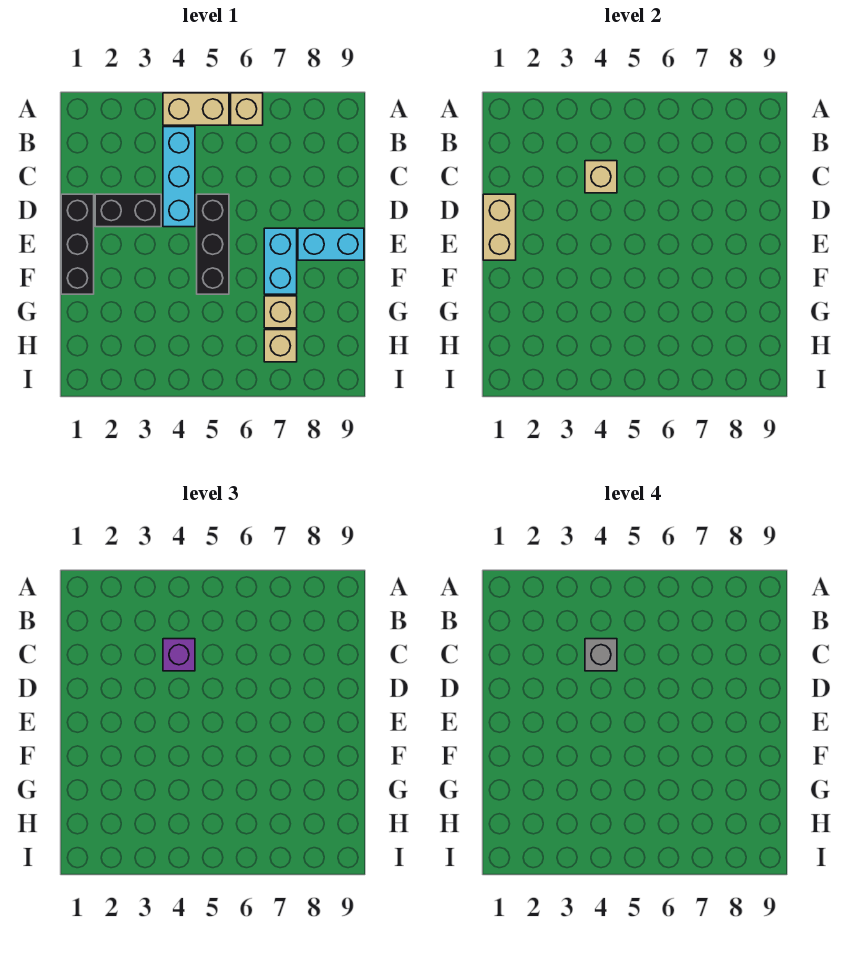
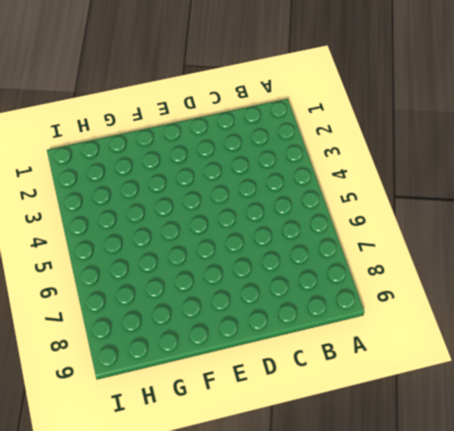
none -> tan brick A4:A5 level 1
none -> tan brick A6 level 1
none -> cyan brick B4:D4 level 1

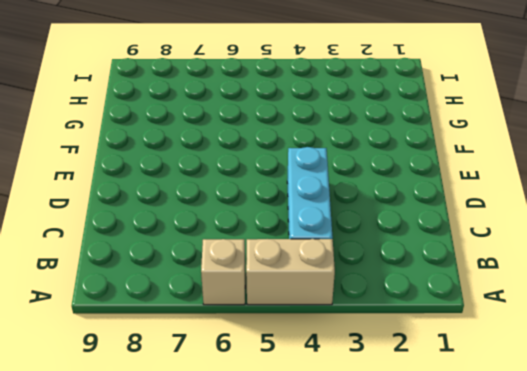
none -> black brick D1:F1 level 1
none -> black brick D2:D3 level 1
none -> black brick D5:F5 level 1

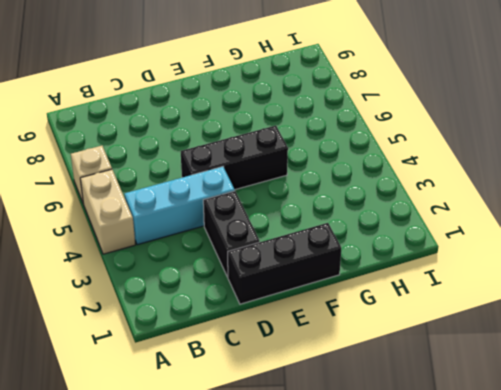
none -> cyan brick E7:F7 level 1
none -> cyan brick E8:E9 level 1
none -> tan brick G7 level 1

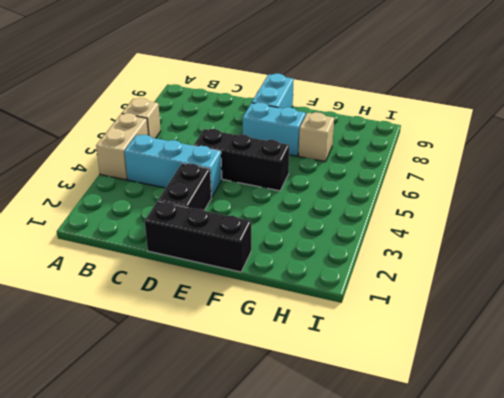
none -> tan brick H7 level 1
none -> tan brick C4 level 2
none -> tan brick D1:E1 level 2

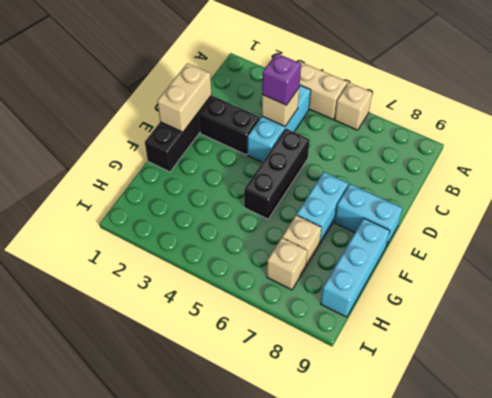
cyan brick F9:H9 level 1 -> none
none -> grey brick C4 level 4

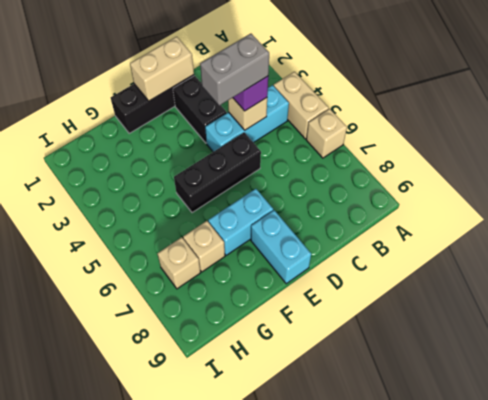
grey brick C4:D4 level 4 -> grey brick C4 level 4

